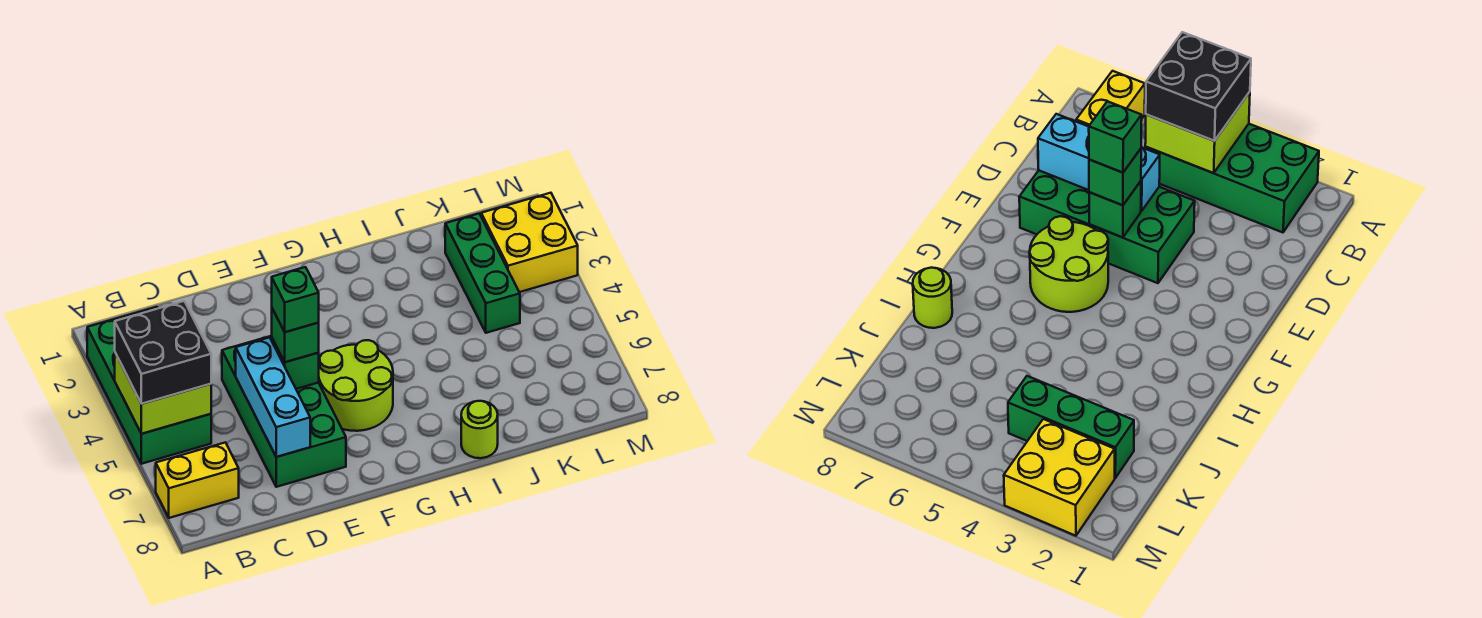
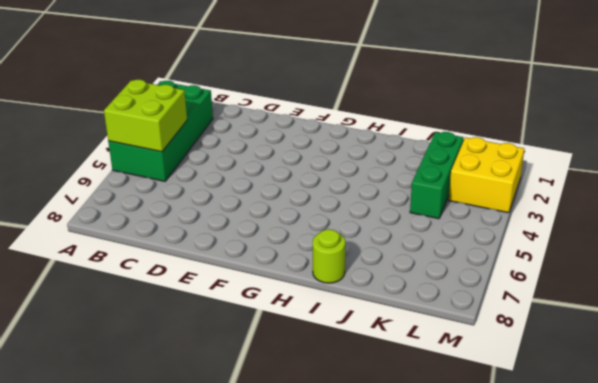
none -> yellow brick A7:B7 level 1
none -> green brick D4:E7 level 1
none -> lime round brick F5:G6 level 1

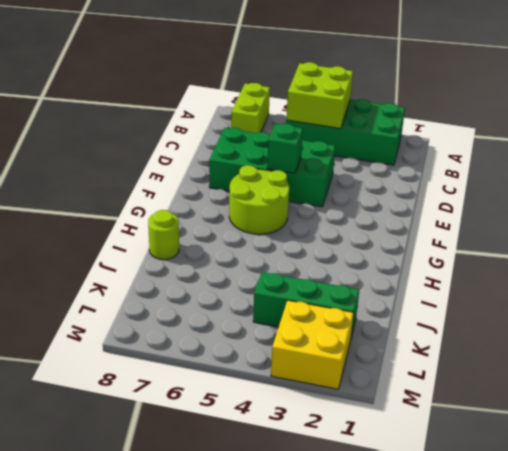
lime brick A7:B7 level 1 -> yellow brick A7:B7 level 1
none -> cyan brick D5:D7 level 2
none -> black brick A4:B5 level 3
none -> green brick E5 level 3

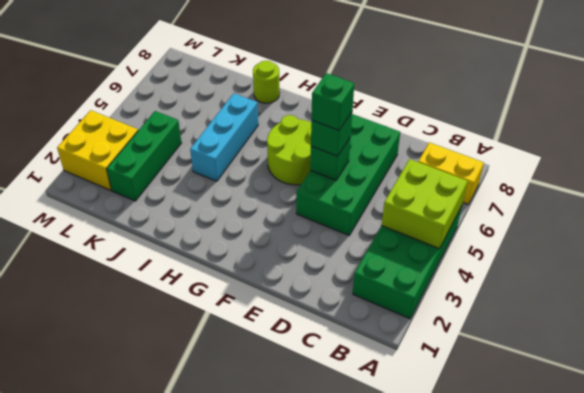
cyan brick I4:I6 level 1 -> cyan brick D5:D7 level 2
none -> black brick A4:B5 level 3

